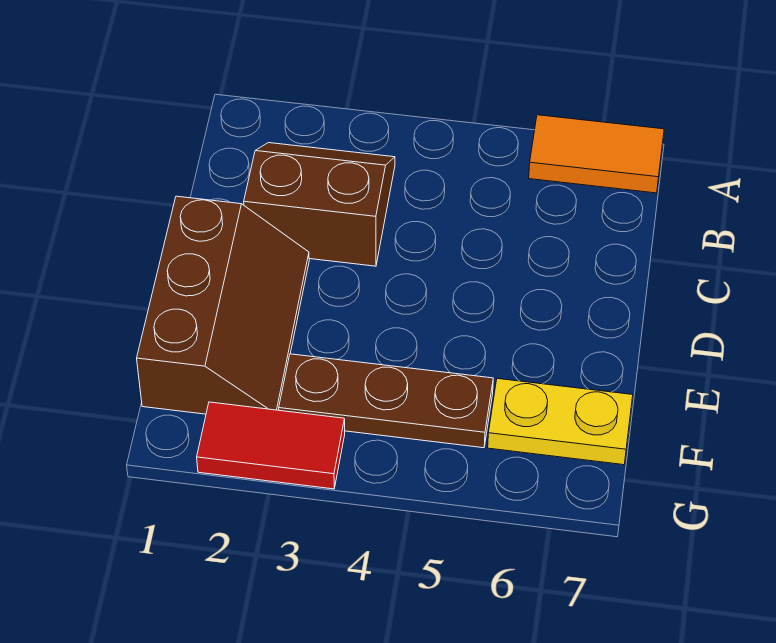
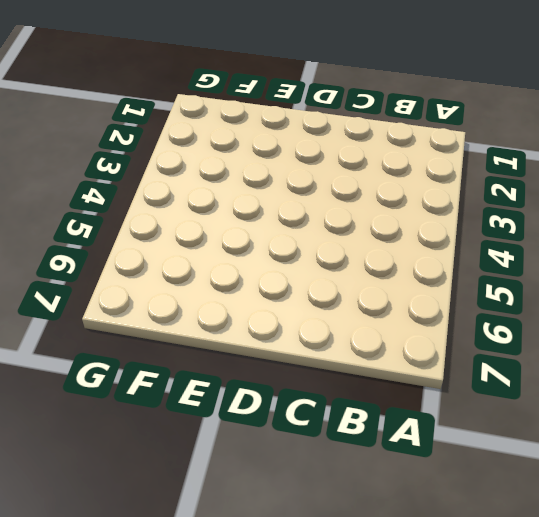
none -> orange tile A6:A7 level 1
none -> brown slope B2:C3 level 1 top C

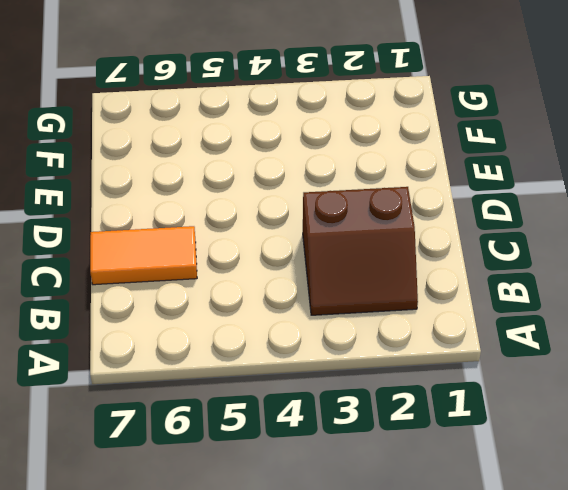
orange tile C6:C7 level 1 -> orange tile A6:A7 level 1
none -> brown slope D1:F2 level 1 top 1
none -> brown plate F3:F5 level 1

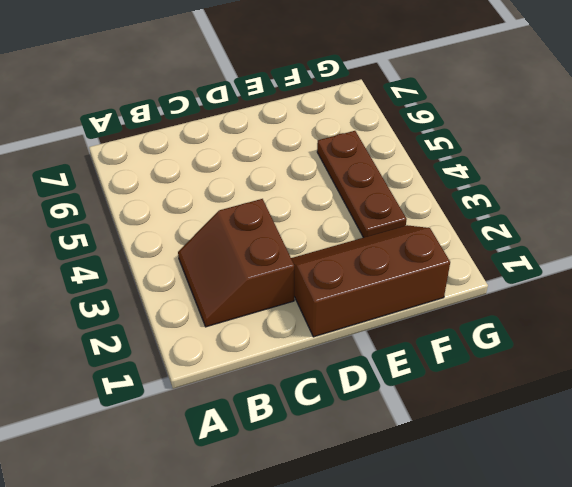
none -> orange tile A6:A7 level 1
none -> yellow plate F6:F7 level 1

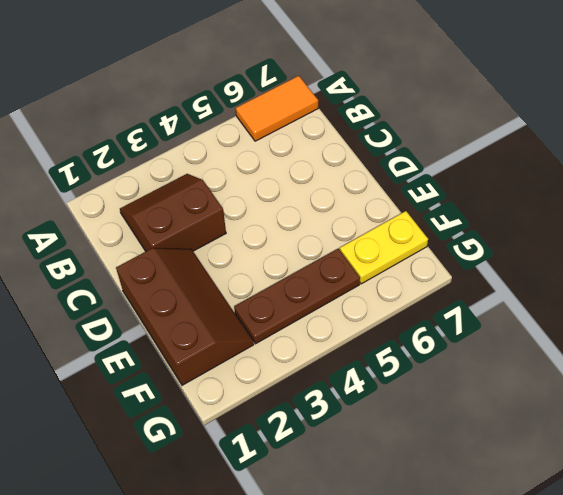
none -> red tile G2:G3 level 1

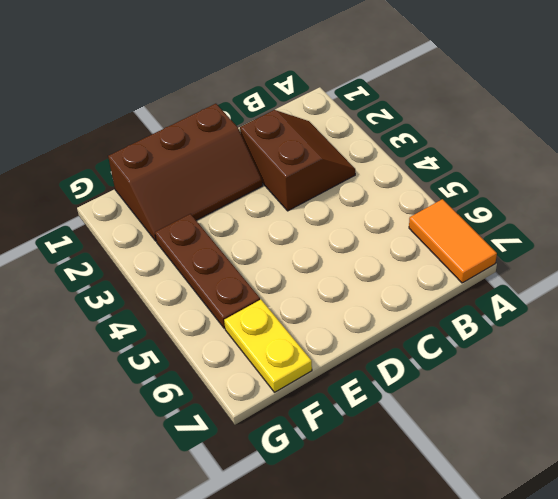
none -> red tile G2:G3 level 1

